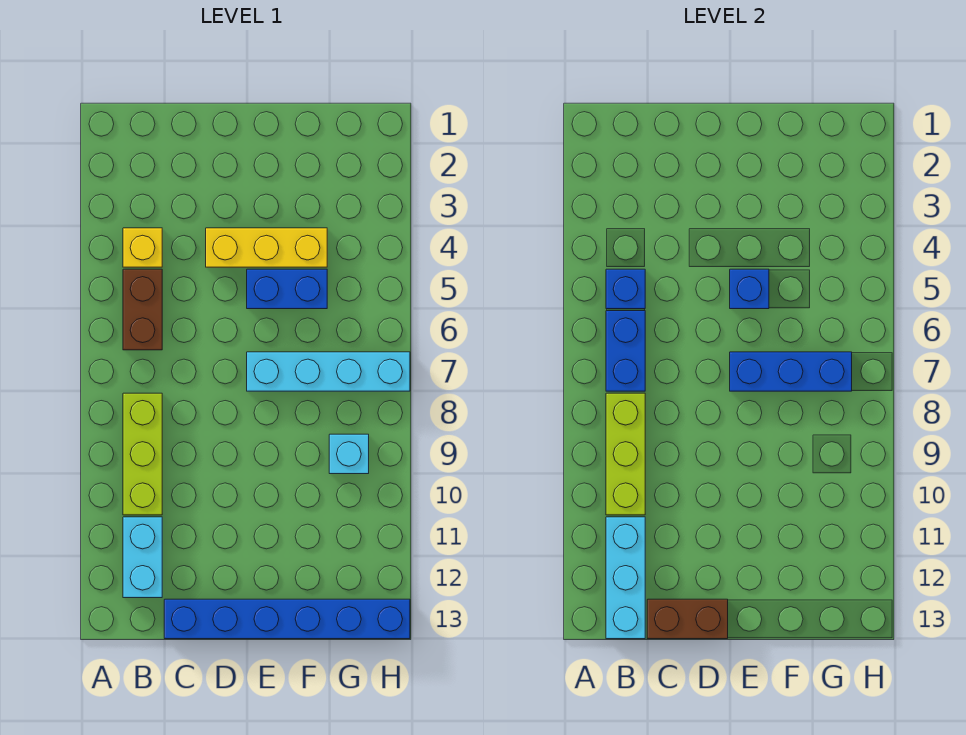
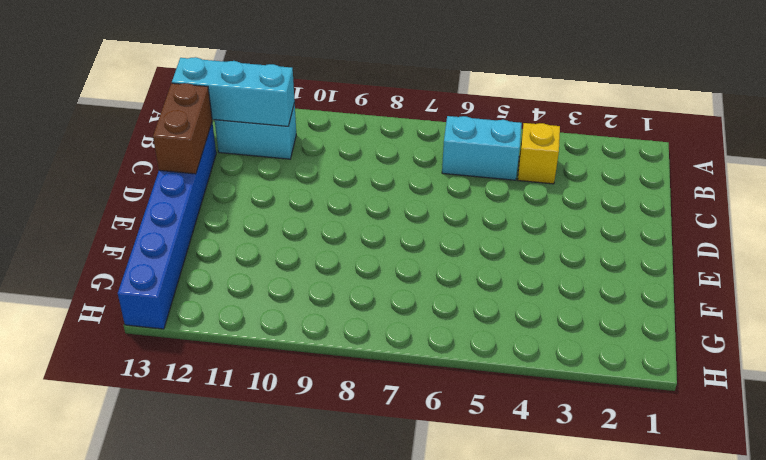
cyan brick B5:B6 level 1 -> brown brick B5:B6 level 1
none -> lime brick B8:B10 level 1
none -> yellow brick D4:F4 level 1
none -> blue brick E5:F5 level 1

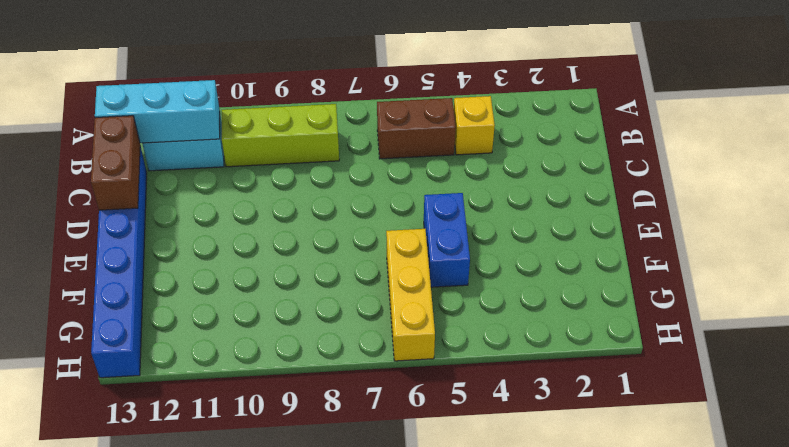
yellow brick F6:H6 level 1 -> yellow brick D4:F4 level 1
none -> cyan brick E7:H7 level 1
none -> cyan brick G9 level 1
none -> blue brick B5 level 2

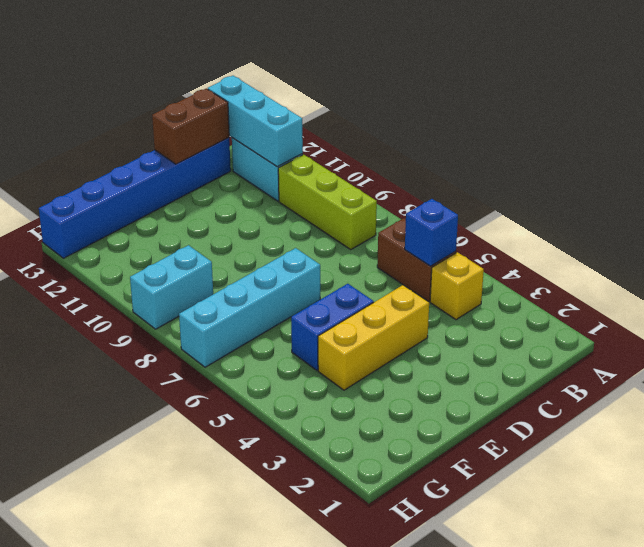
cyan brick G9:H9 level 1 -> cyan brick G9 level 1
none -> blue brick B6:B7 level 2
none -> lime brick B8:B10 level 2
none -> blue brick E5 level 2

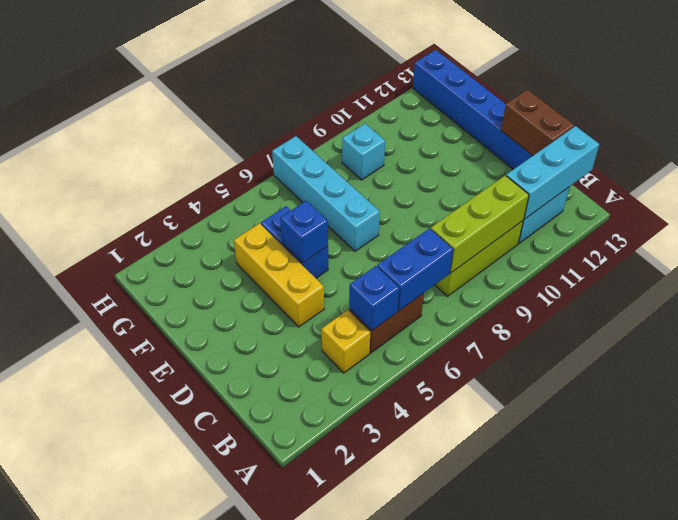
none -> blue brick E7:G7 level 2

